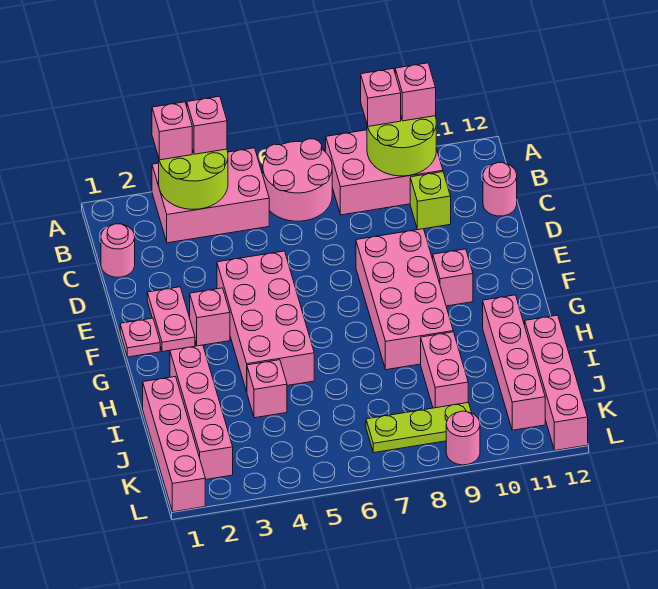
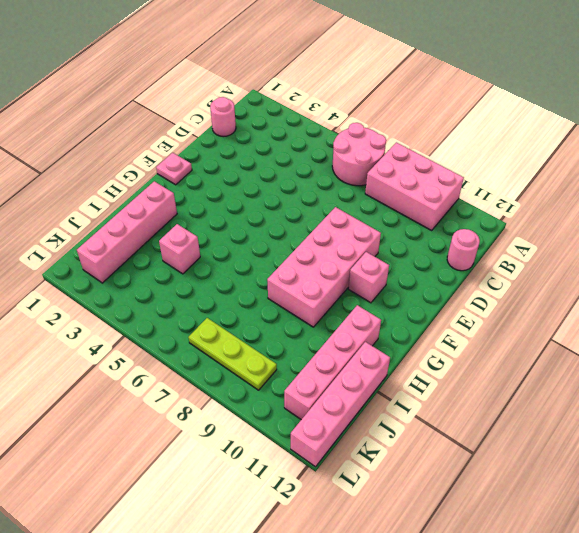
none -> pink brick A3:B5 level 1
none -> lime brick C10 level 1
none -> pink plate E2:F2 level 1

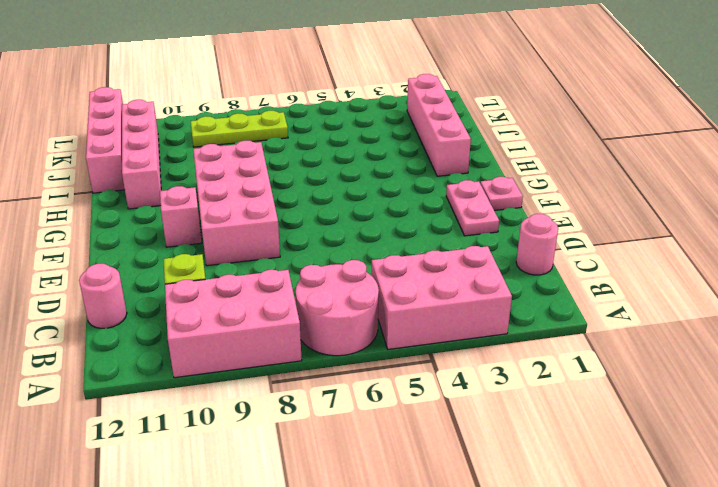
none -> pink brick E4:H5 level 1
none -> pink brick F3 level 1
none -> pink brick I1:L1 level 1

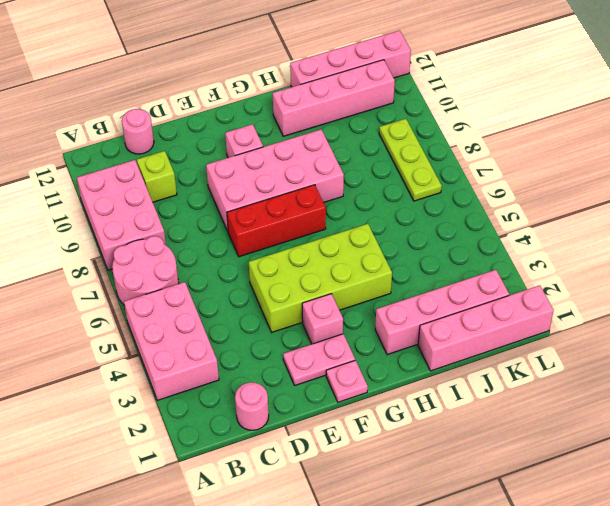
lime brick E4:H5 level 1 -> pink brick E4:H5 level 1
red brick E7:G7 level 1 -> none
none -> pink brick I4 level 1
none -> pink brick I9:J9 level 1
none -> pink round brick L9 level 1

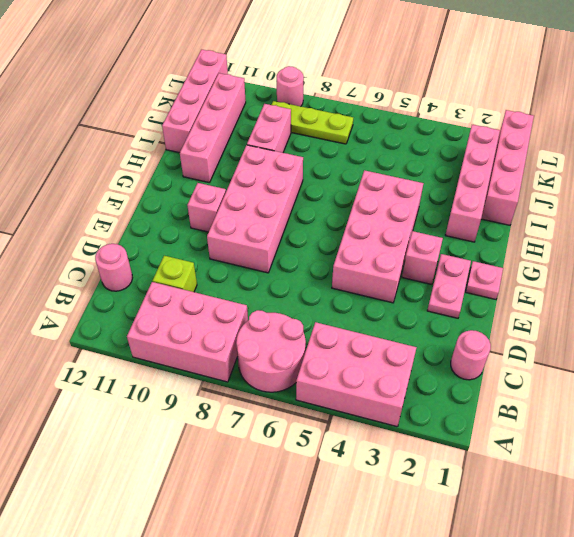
none -> pink brick I4 level 1
none -> lime round brick A3:B4 level 2
none -> lime round brick A9:B10 level 2

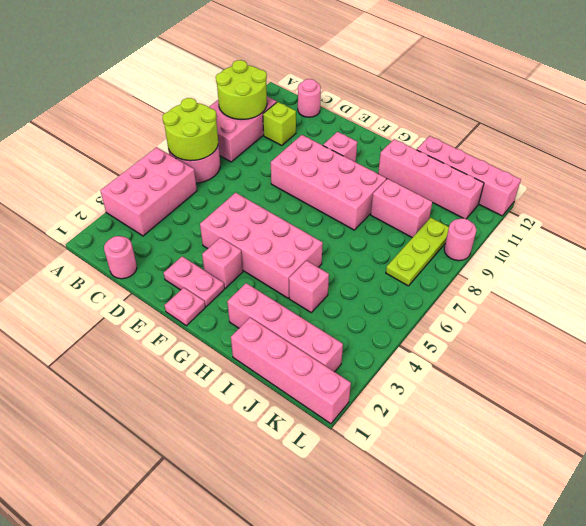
lime round brick A6:B7 level 2 -> lime round brick A3:B4 level 2
none -> pink brick A3 level 3
none -> pink brick A4 level 3
none -> pink brick A9 level 3

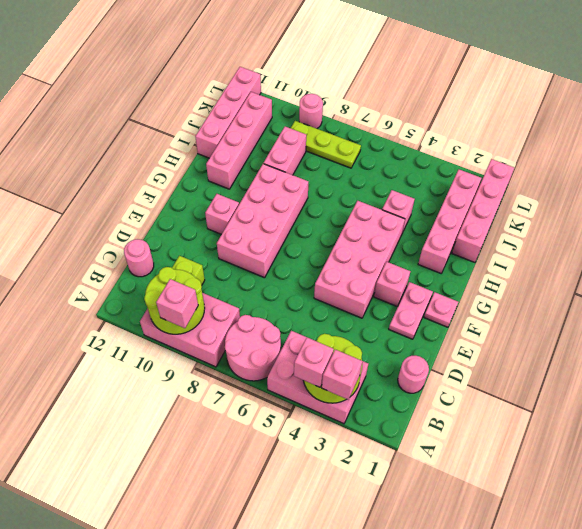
none -> pink brick A10 level 3

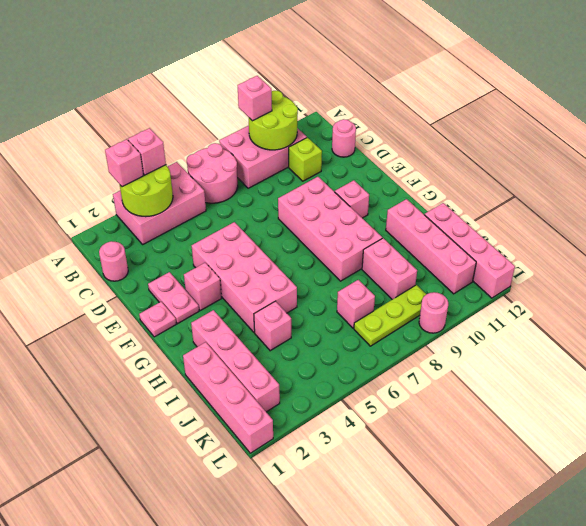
pink brick J7 level 1 -> pink brick A10 level 3

